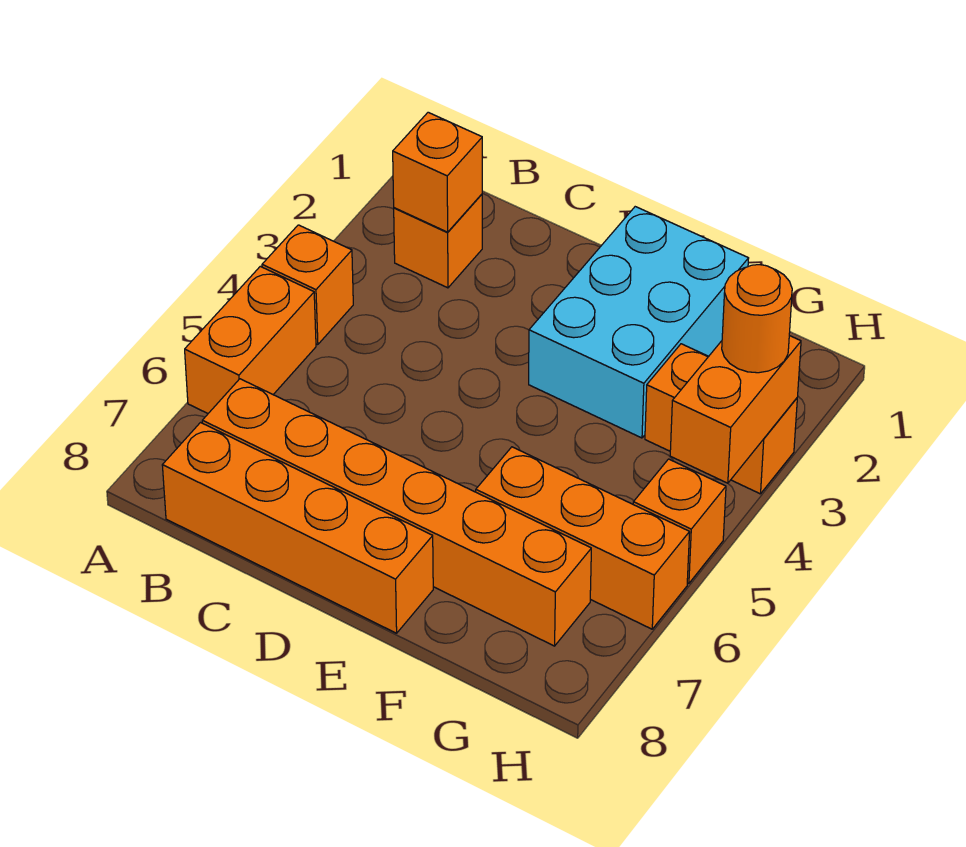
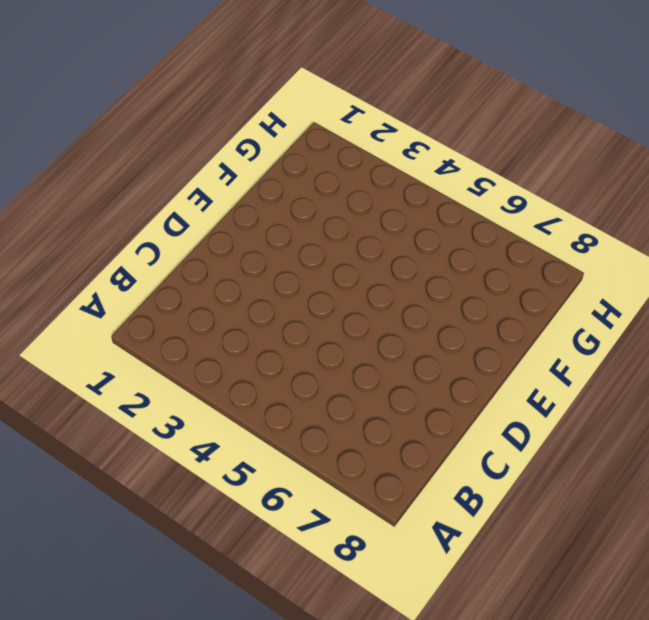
none -> orange brick A4 level 1
none -> orange brick A5:A6 level 1
none -> orange brick B2 level 1

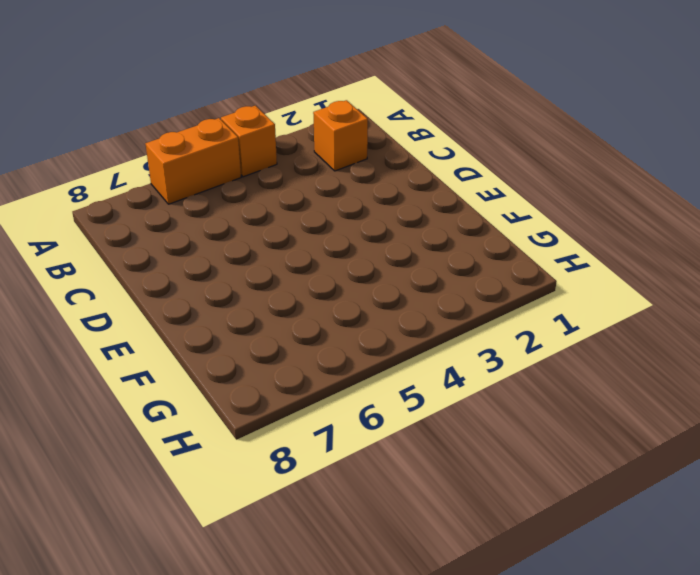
none -> orange brick B7:G7 level 1
none -> orange brick B8:E8 level 1
none -> cyan brick E1:F3 level 1

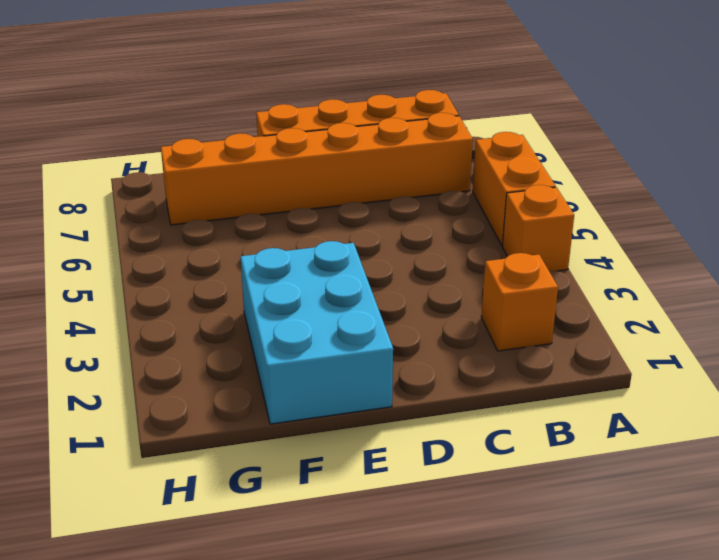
none -> orange brick F6:H6 level 1
none -> orange brick G3:H3 level 1
none -> orange brick H5 level 1

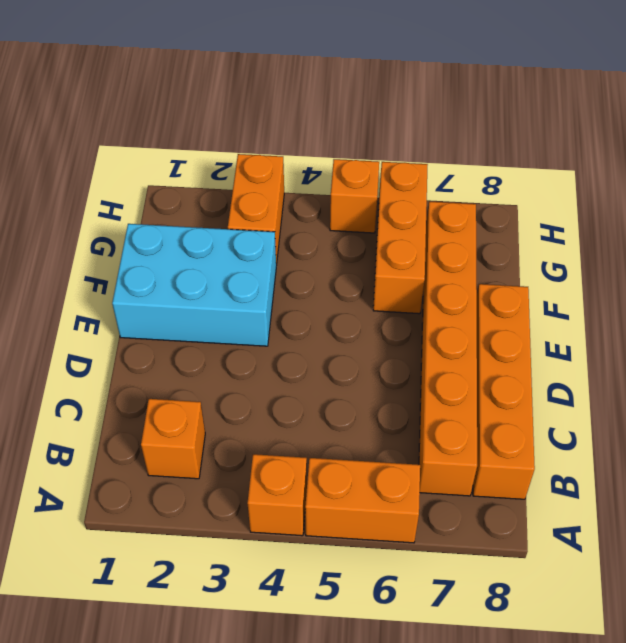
none -> orange brick B2 level 2
none -> orange brick H3:H4 level 2
none -> orange round brick H3 level 3

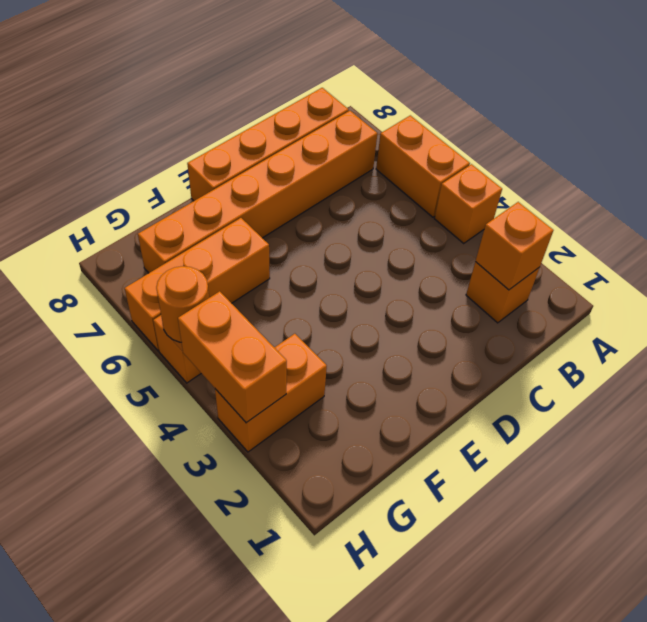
orange round brick H5 level 2 -> orange round brick H3 level 3
none -> cyan brick E1:F3 level 1

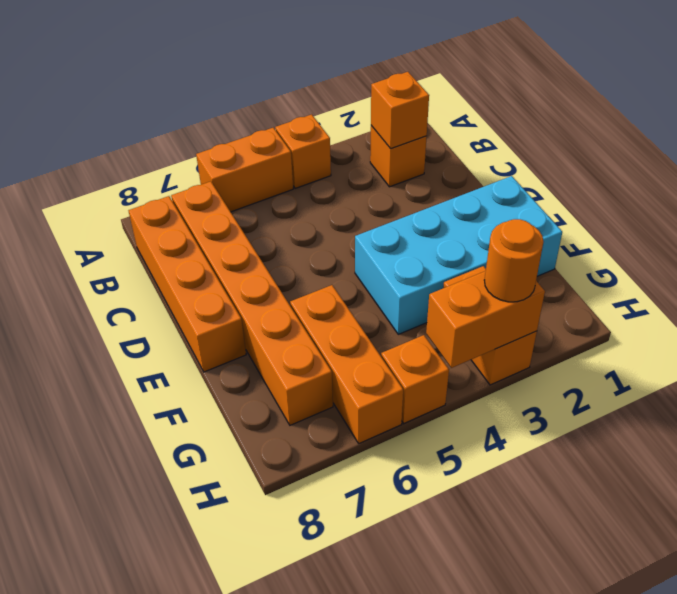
cyan brick E1:F4 level 1 -> cyan brick E1:F3 level 1

